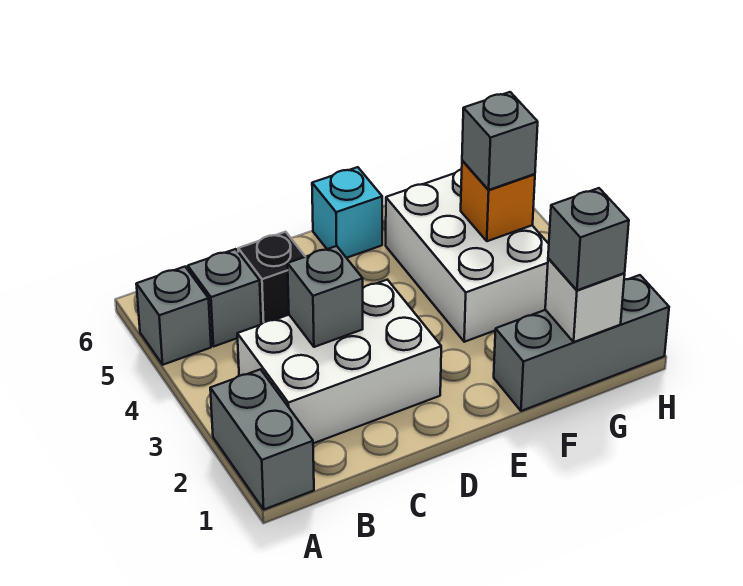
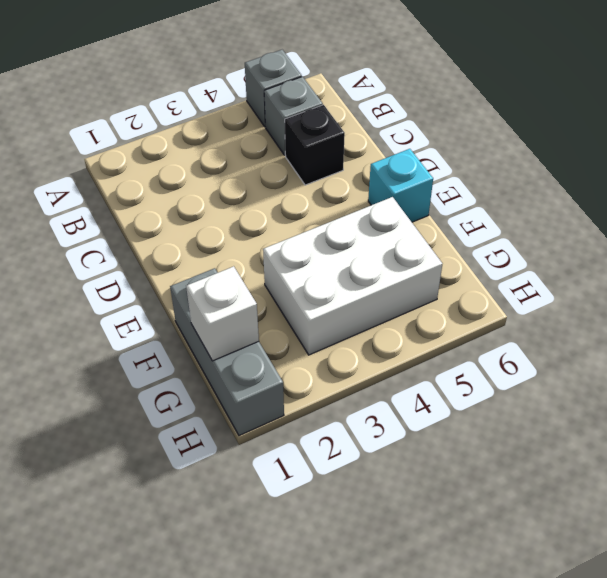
none -> grey brick A1:A2 level 1
none -> white brick B2:D3 level 1
none -> grey brick C3 level 2

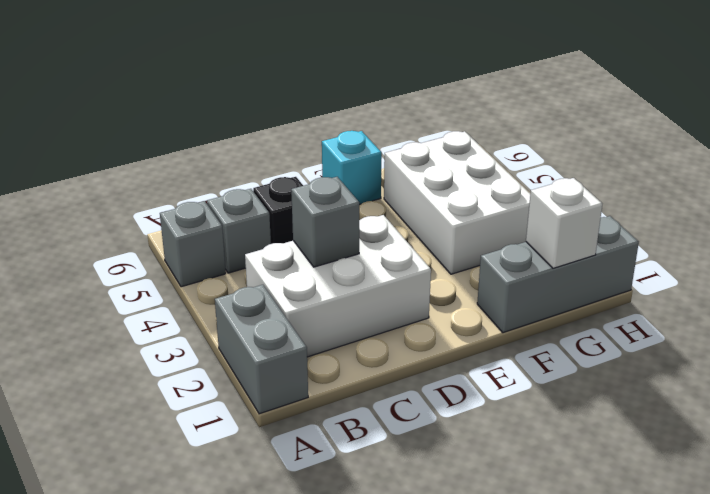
none -> orange brick G4 level 2
none -> grey brick G1 level 3
none -> grey brick G4 level 3

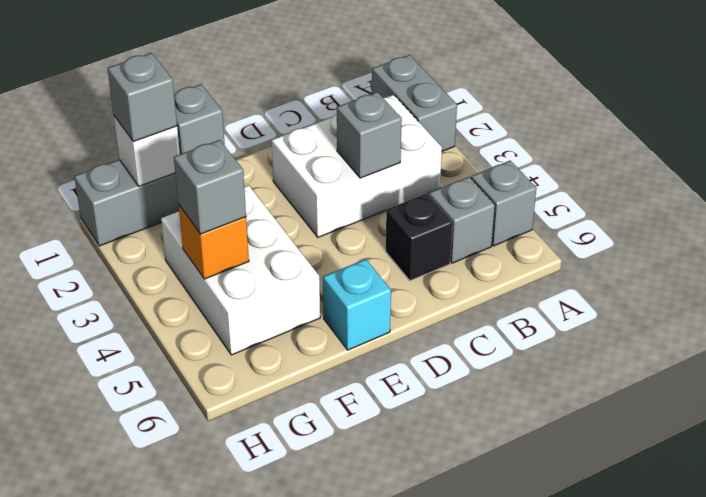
grey brick F1 level 2 -> none

